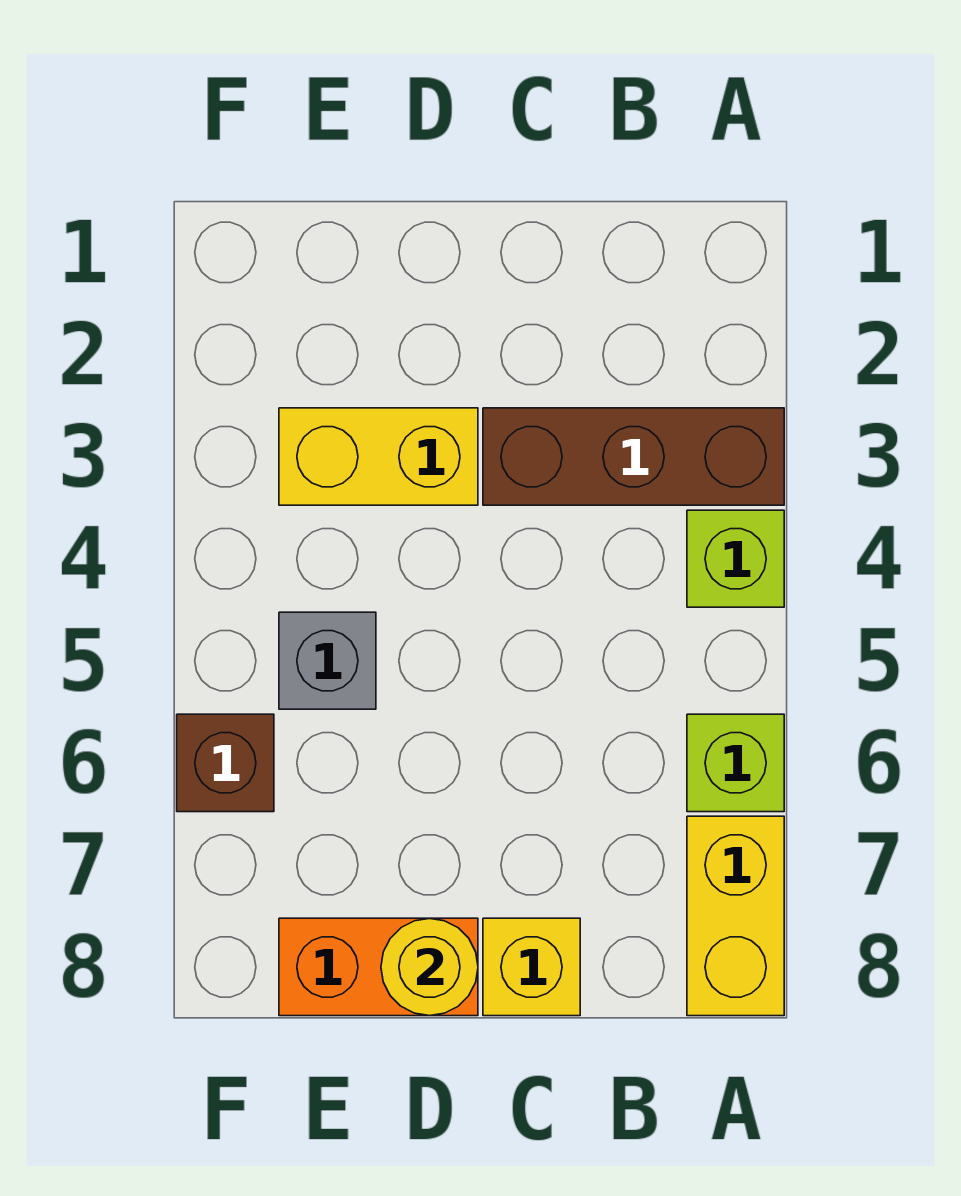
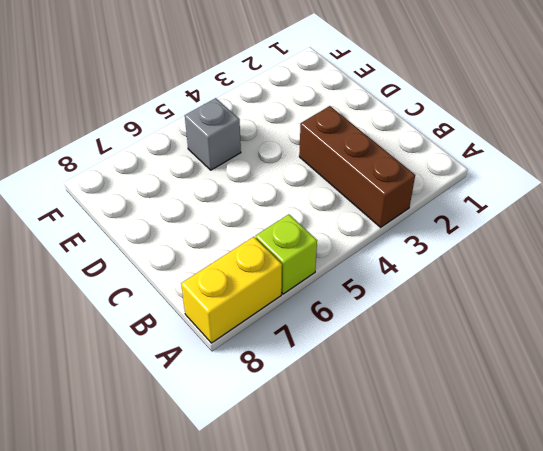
none -> lime brick A4 level 1
none -> yellow brick C8 level 1

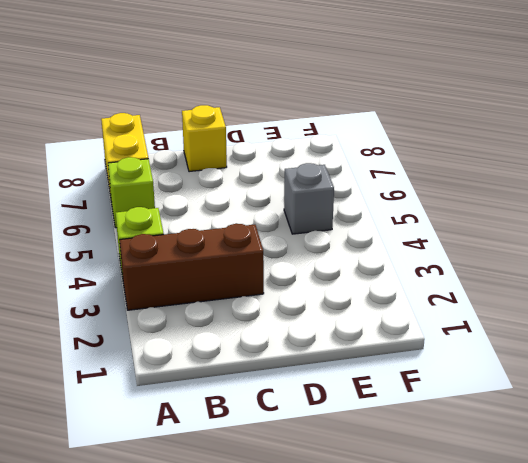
none -> yellow brick D3:E3 level 1
none -> orange brick D8:E8 level 1

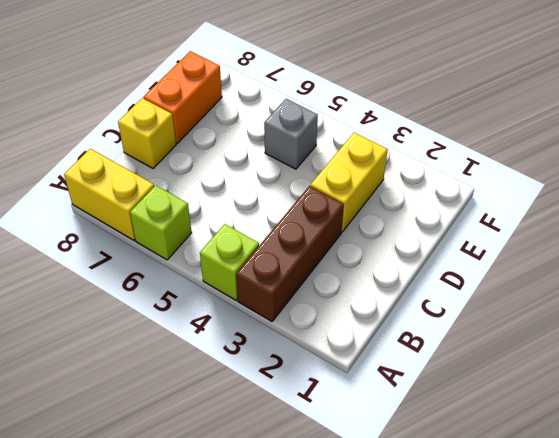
none -> brown brick F6 level 1
none -> yellow round brick D8 level 2

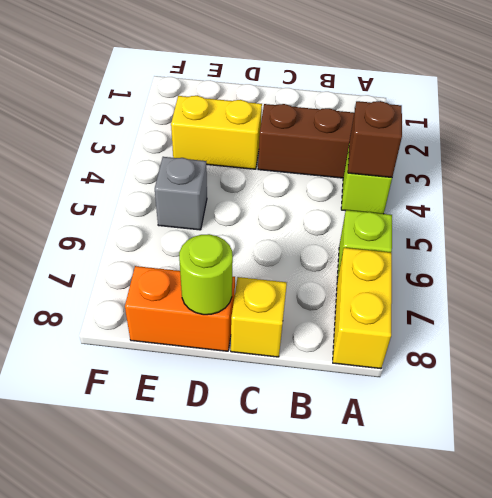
brown brick A4 level 2 -> brown brick F6 level 1
lime round brick D8 level 2 -> yellow round brick D8 level 2

